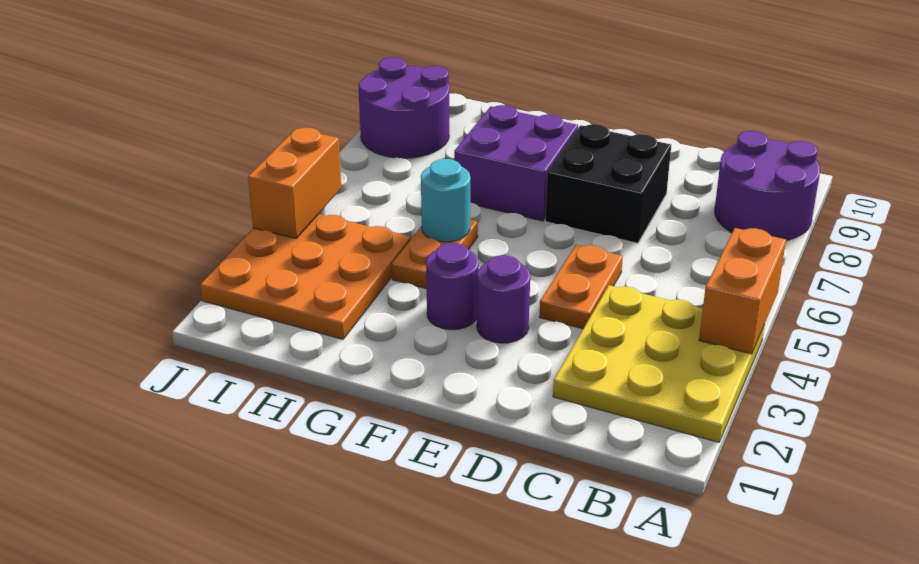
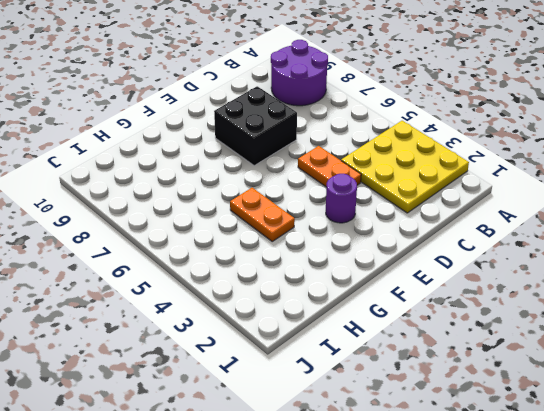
none -> purple round brick F3 level 1
none -> purple brick F7:G8 level 1
none -> orange plate H2:J4 level 1

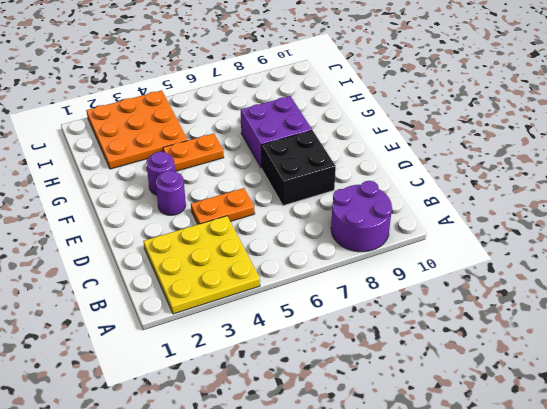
none -> purple round brick I8:J9 level 1
none -> orange brick A4:A5 level 2
none -> cyan round brick G5 level 2

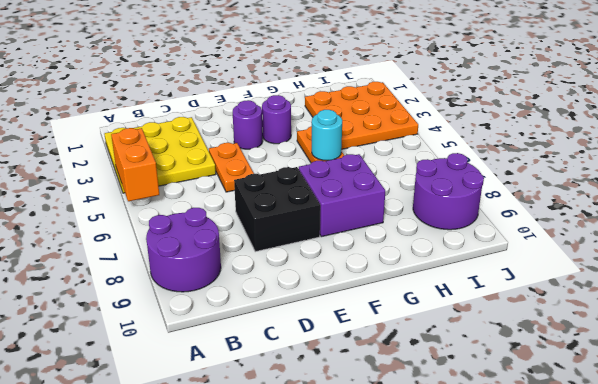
none -> orange brick J4:J5 level 2

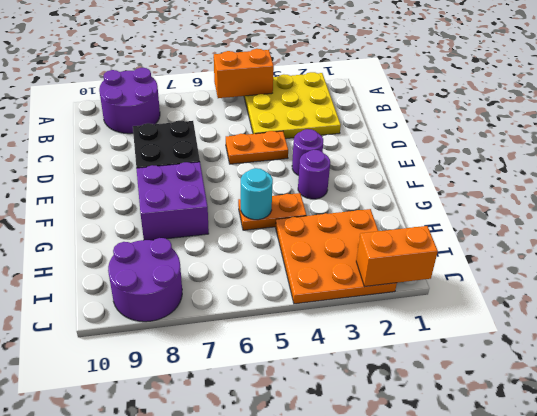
orange brick J1:J2 level 2 -> orange brick J4:J5 level 2

